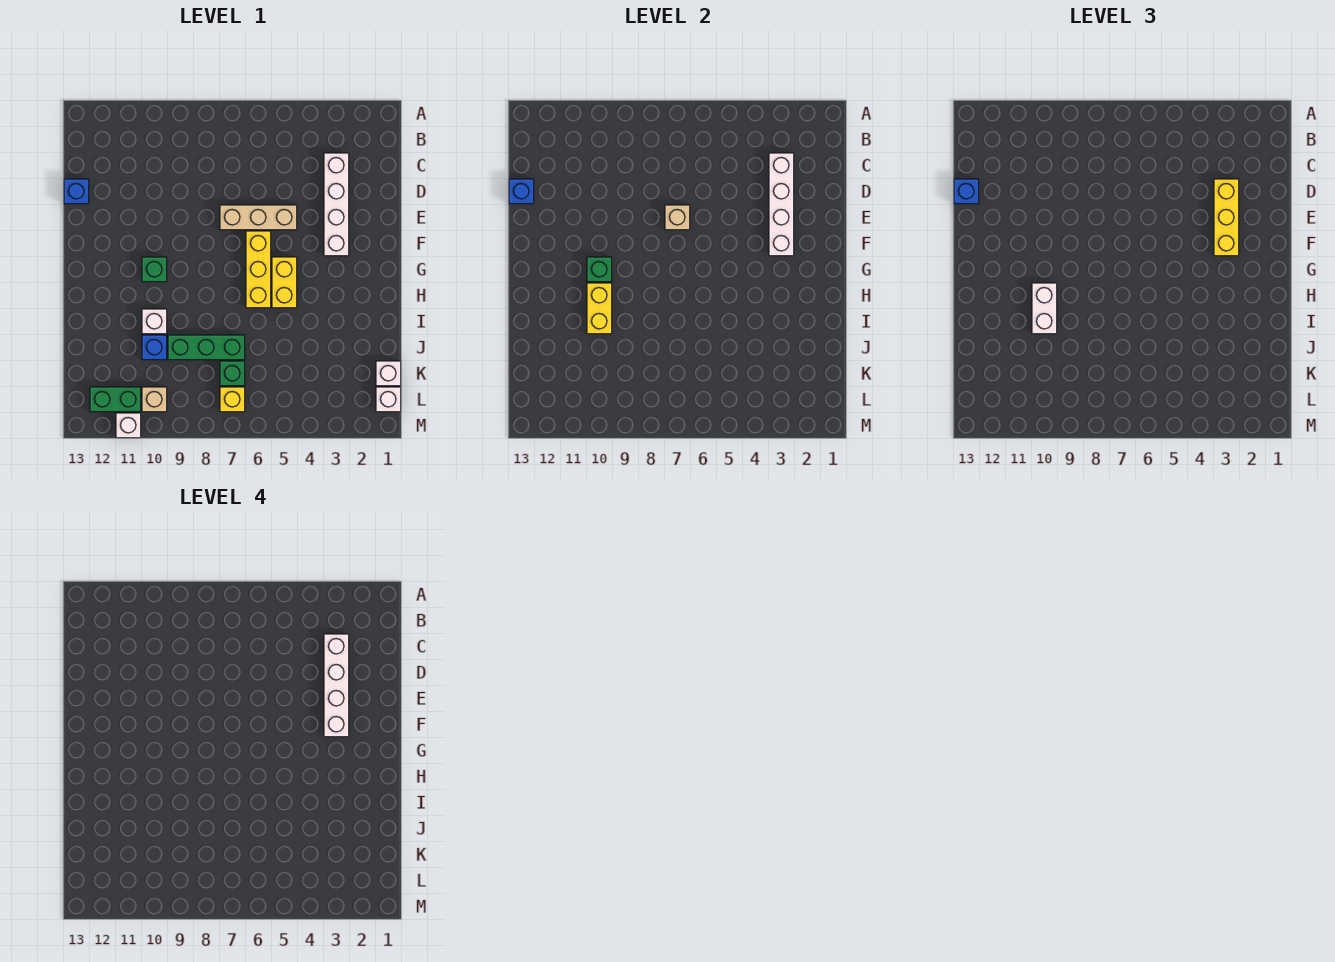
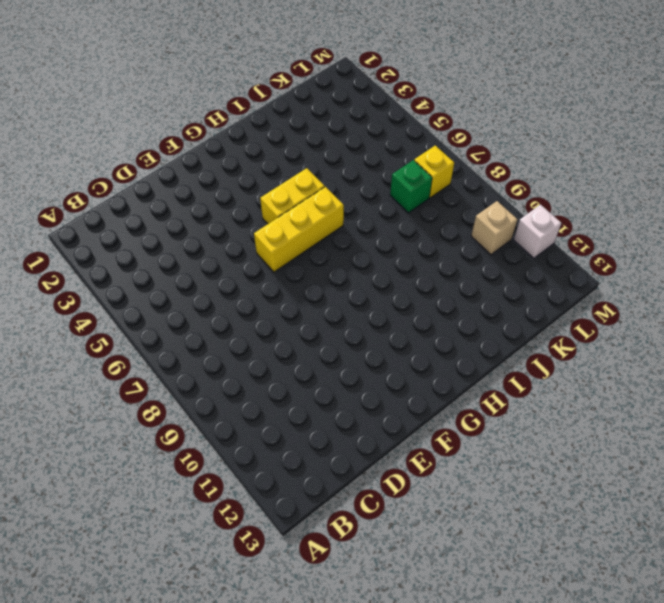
none -> white brick C3:F3 level 1
none -> blue brick D13 level 1
none -> tan brick E5:E7 level 1

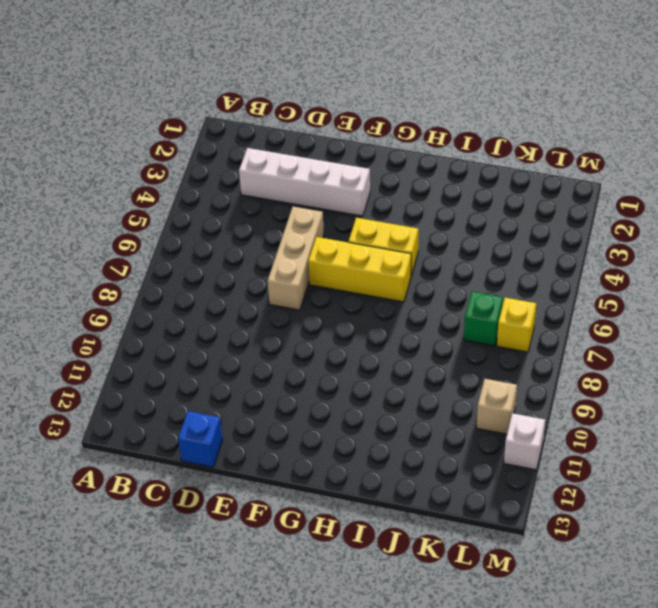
none -> green brick G10 level 1
none -> white brick I10 level 1
none -> green brick J7:J9 level 1

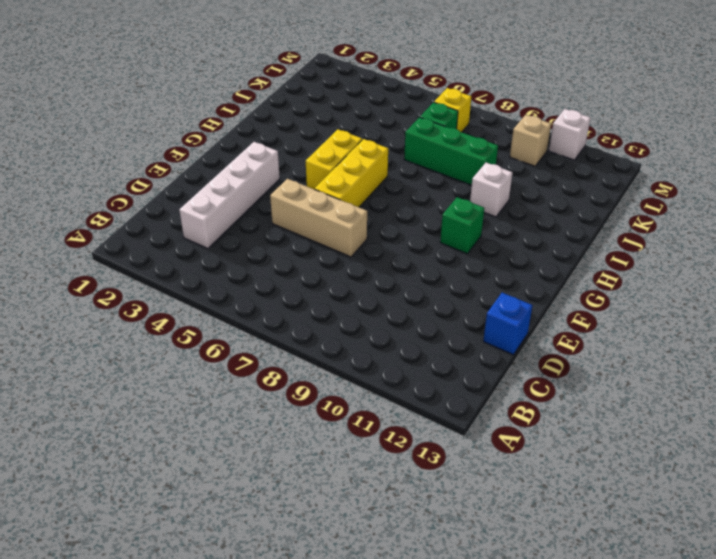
none -> blue brick J10 level 1
none -> white brick K1 level 1
none -> white brick L1 level 1

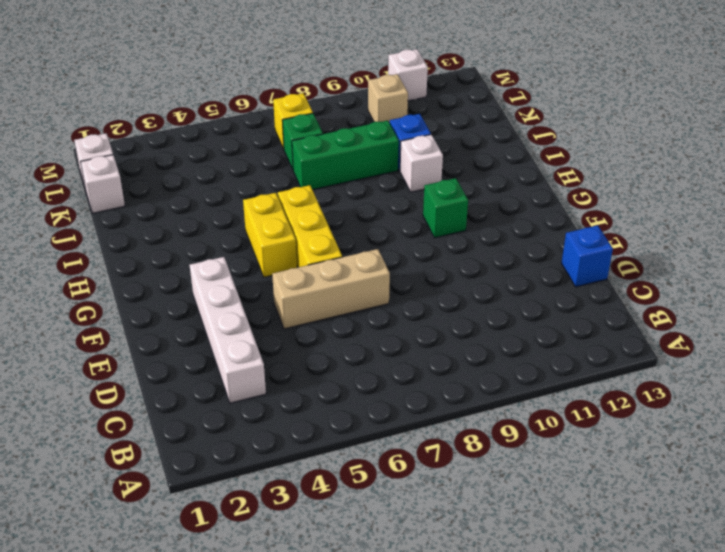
none -> green brick L11:L12 level 1
none -> white brick C3:F3 level 2
none -> blue brick D13 level 2

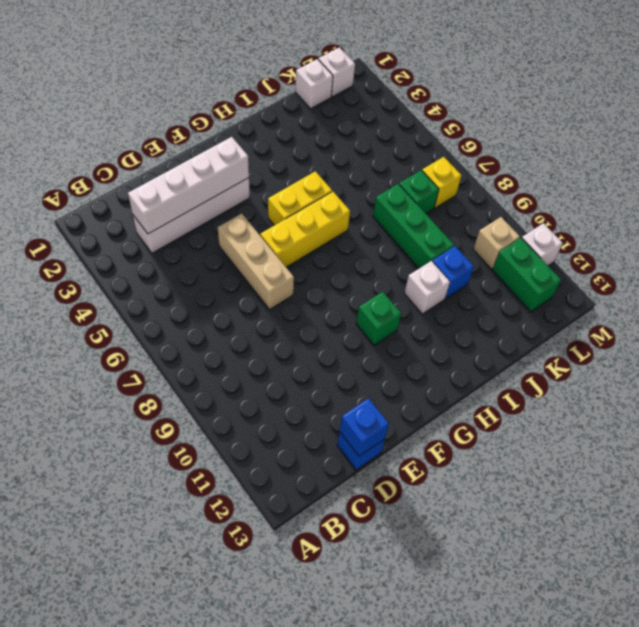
none -> tan brick E7 level 2
none -> green brick G10 level 2
none -> yellow brick H10:I10 level 2

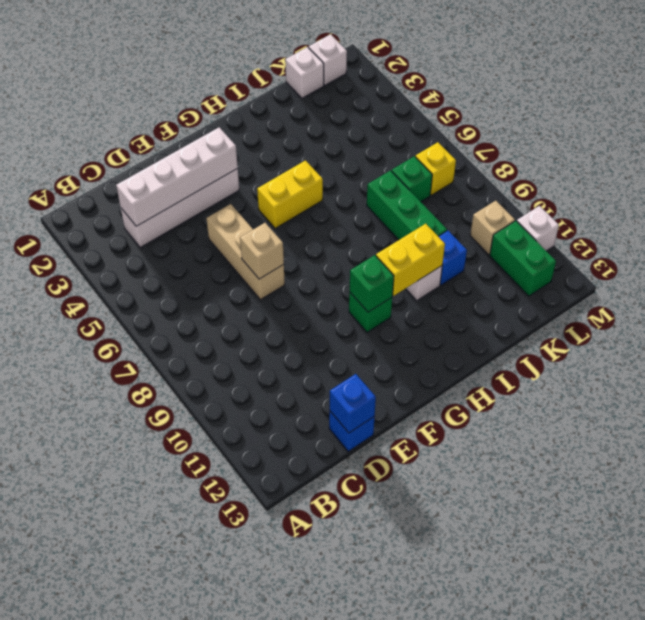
none -> yellow brick F6:H6 level 1
none -> yellow brick D3:F3 level 3
none -> blue brick D13 level 3

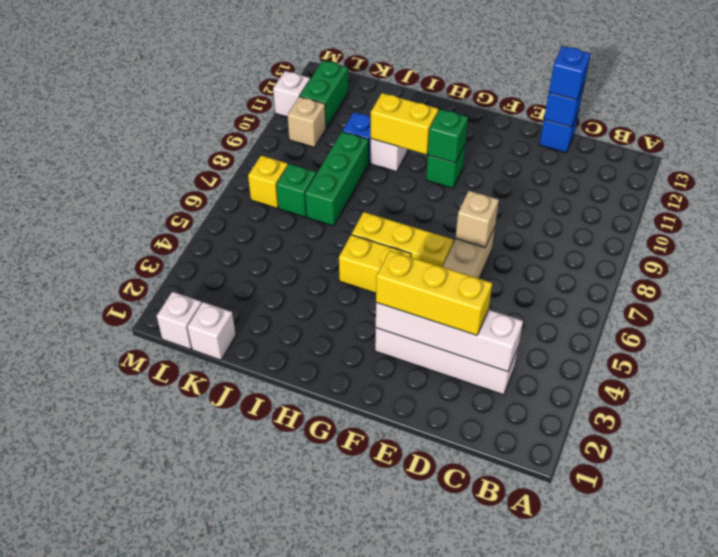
none -> white brick H10:I10 level 3
none -> white brick C3:F3 level 4

